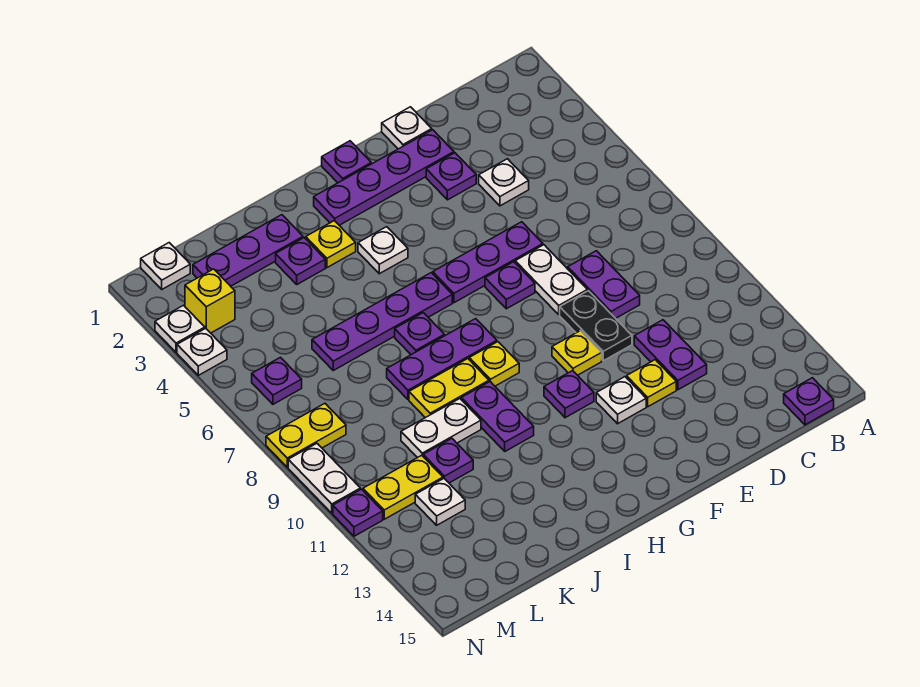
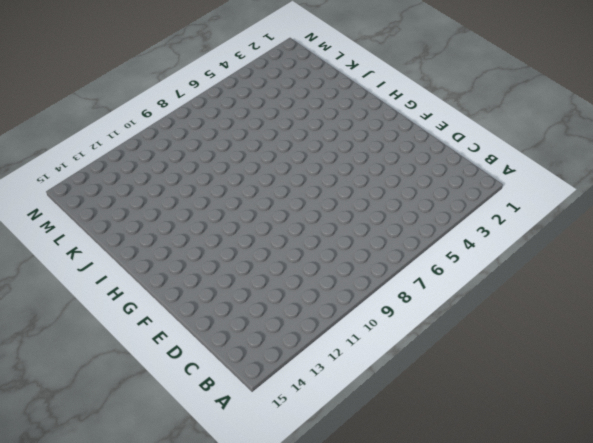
none -> purple plate B15 level 1
none -> white plate D4 level 1
none -> purple plate D8:D9 level 1
none -> purple plate D11:D12 level 1

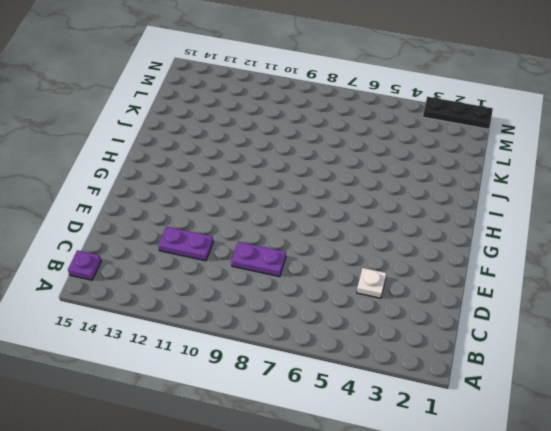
black plate N1:N3 level 1 -> white plate N3 level 1
none -> white plate E1 level 1
none -> purple plate E2:H2 level 1
none -> purple plate E3 level 1
none -> purple plate E6:G6 level 1

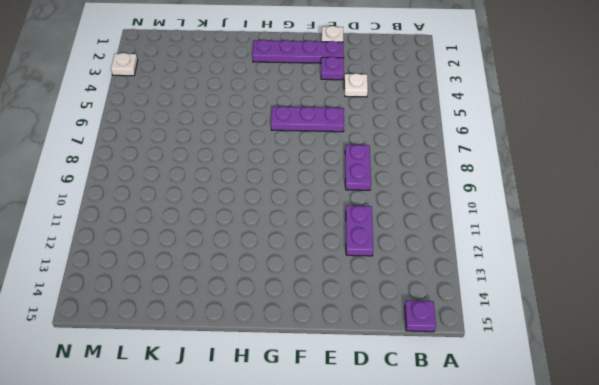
none -> white plate E7:E8 level 1
none -> black plate E9:E10 level 1
none -> yellow plate E12 level 1
none -> purple plate F7 level 1

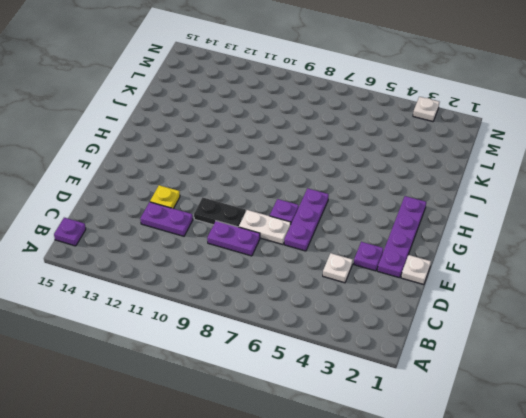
none -> yellow plate F10 level 1
none -> white plate F12 level 1
none -> purple plate G1 level 1
none -> purple plate G11 level 1

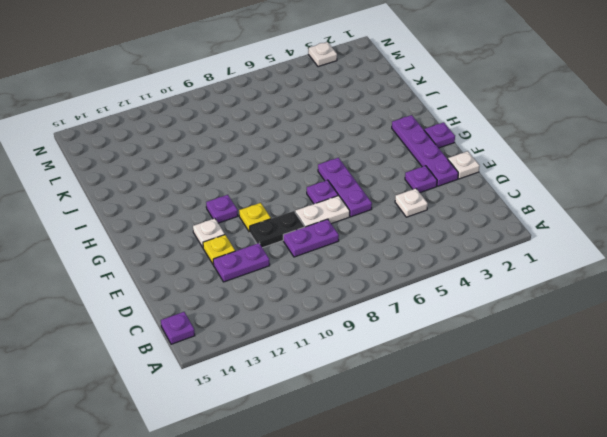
none -> white plate H4 level 1
none -> purple plate H6:K6 level 1
none -> purple plate H8:J8 level 1
none -> yellow plate H9 level 1

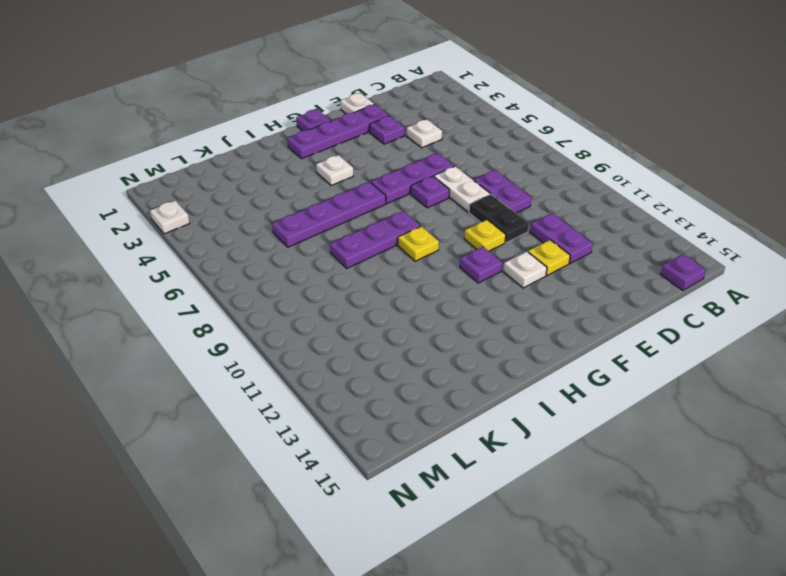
none -> yellow plate I3 level 1
none -> purple plate I7 level 1
none -> yellow plate I9:J9 level 1
none -> purple plate I10:I11 level 1

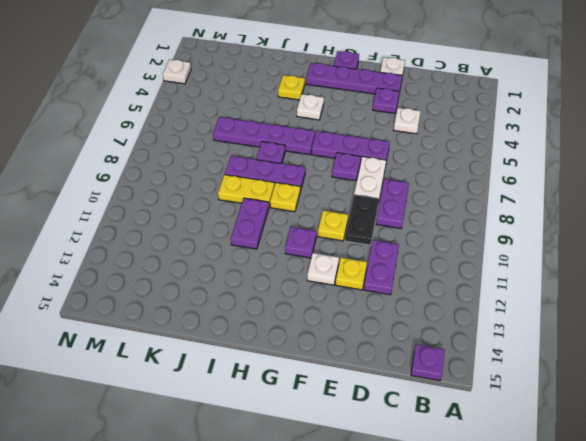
none -> purple plate J2:L2 level 1
none -> purple plate J3 level 1
none -> white plate J10:K10 level 1
none -> purple plate K11 level 1

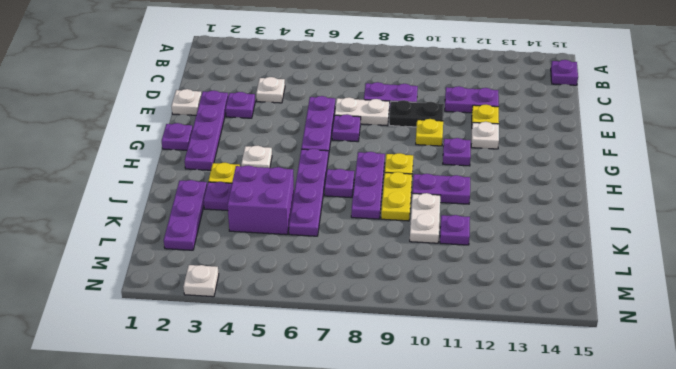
purple brick J4:K5 level 1 -> none
none -> yellow plate L11:M11 level 1
none -> white plate L12 level 1
none -> white plate M1 level 1
none -> yellow brick M3 level 1

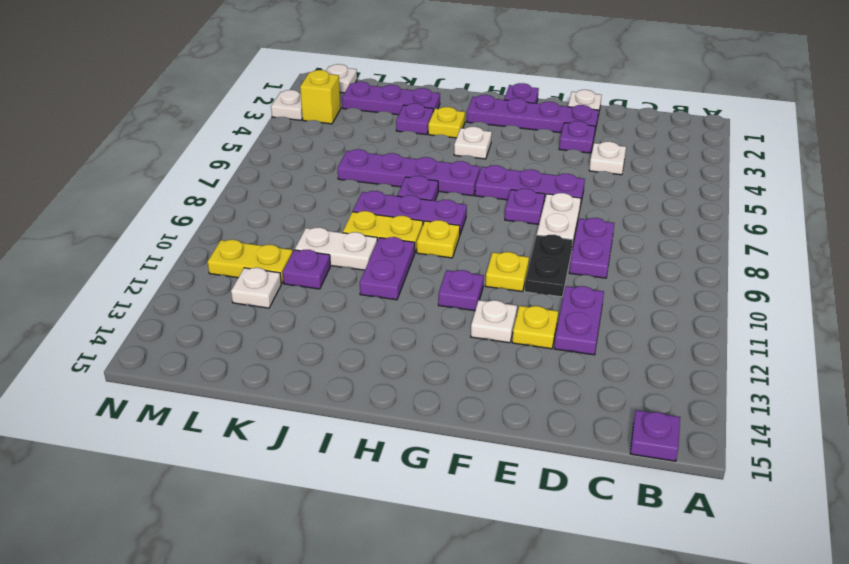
none -> purple plate M6 level 1
none -> yellow plate M8:N8 level 1
none -> white plate N4 level 1
none -> white plate N9:N10 level 1

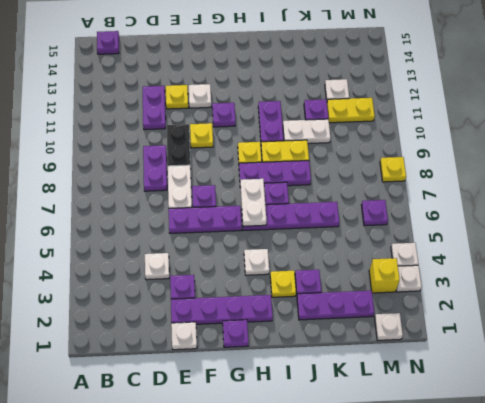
white plate H6:H7 level 2 -> white plate N9:N10 level 1
yellow plate N8 level 1 -> yellow plate M8:N8 level 1
none -> purple plate N11 level 1

